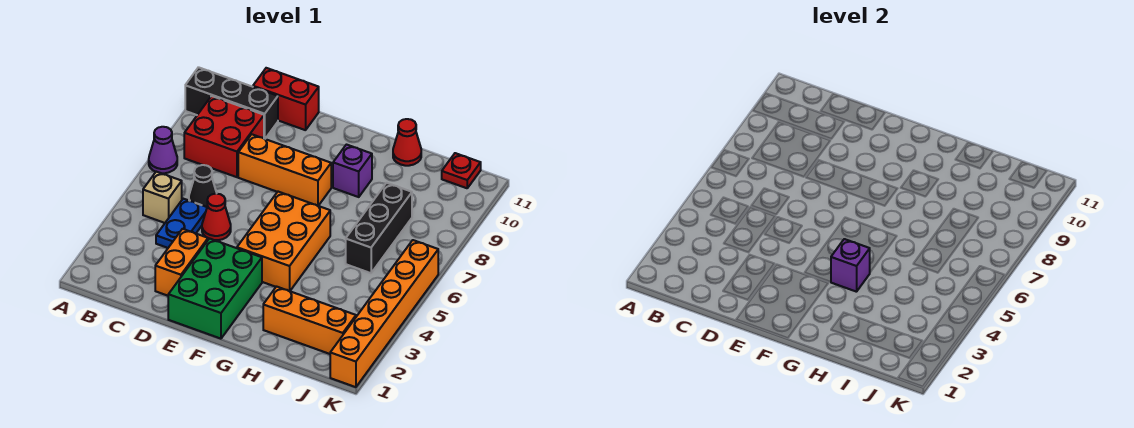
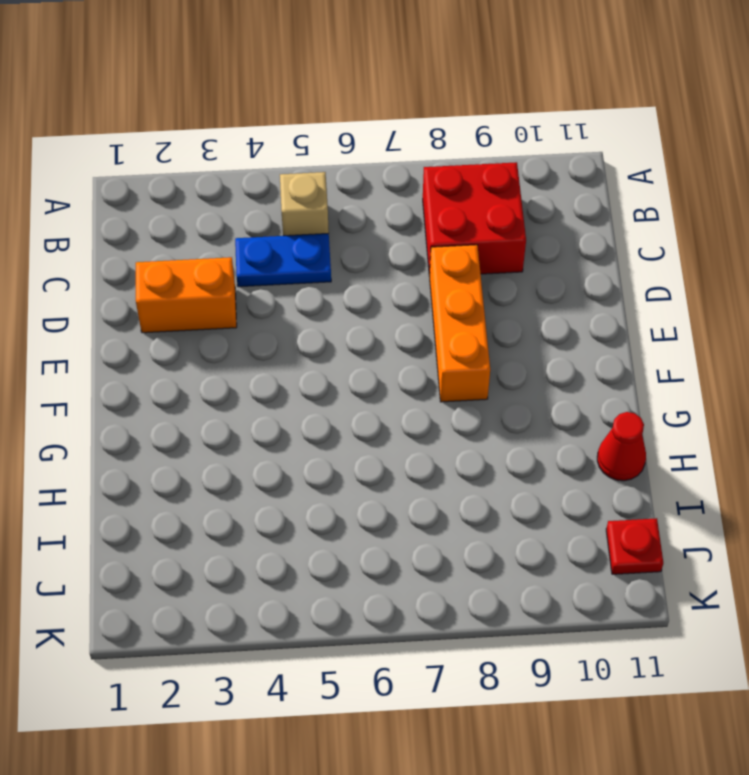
none -> purple cone A7 level 1
none -> black brick A10:C10 level 1
none -> black cone C6 level 1

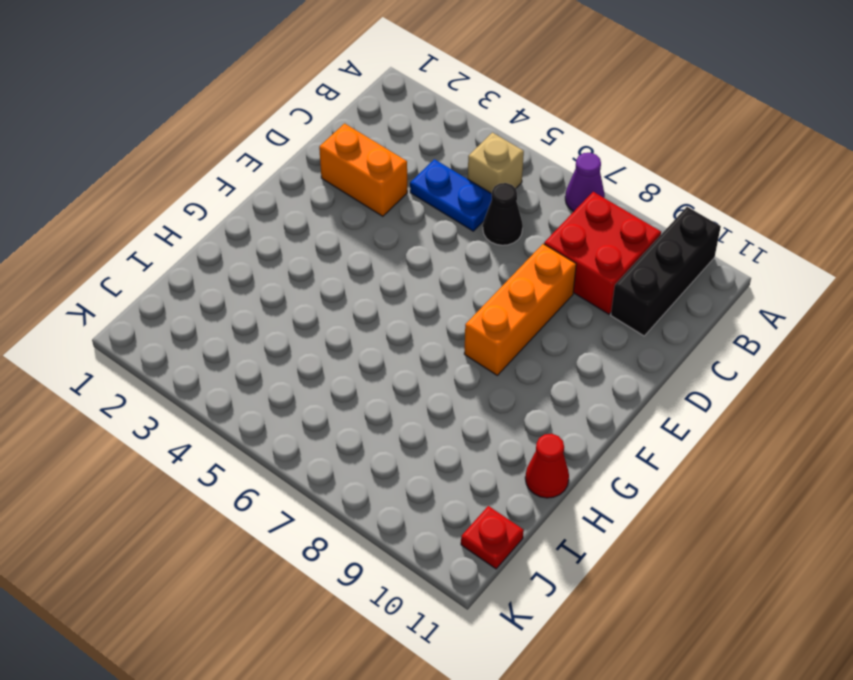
none -> red brick C11:D11 level 1
none -> red cone D5 level 1
none -> green brick E1:F3 level 1

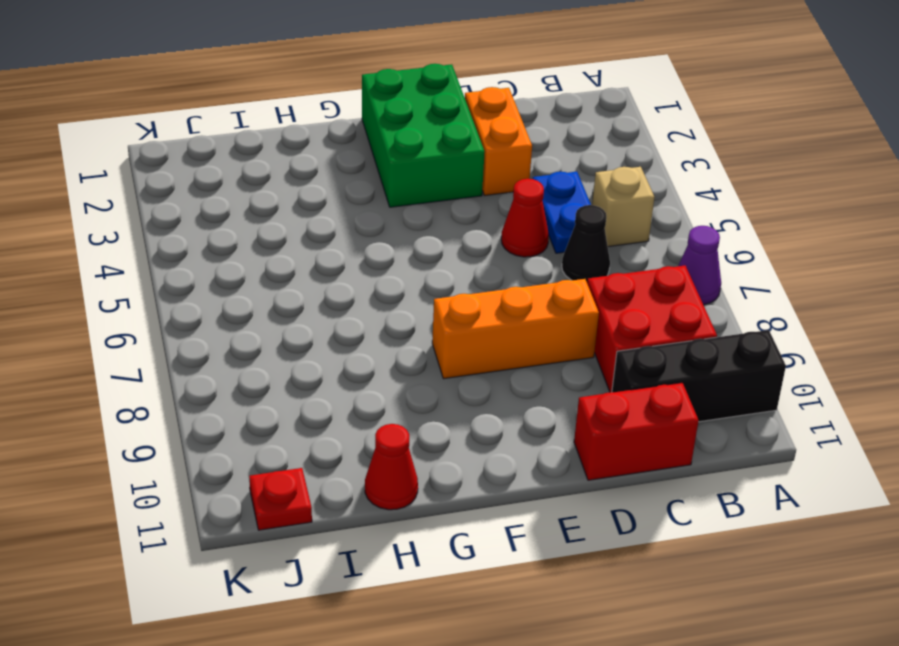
none -> orange brick F4:G6 level 1
none -> purple brick G9 level 1
none -> orange brick H2:J2 level 1

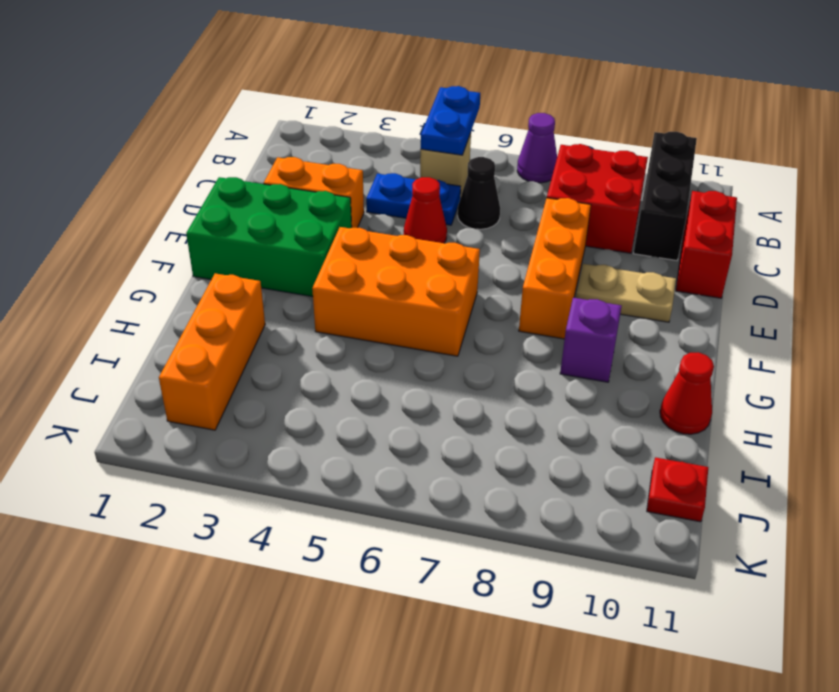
blue plate A5:B5 level 2 -> none
tan plate E9:E10 level 1 -> none
none -> black brick I6:I8 level 1
none -> orange brick K1:K6 level 1
none -> purple brick G4 level 2

